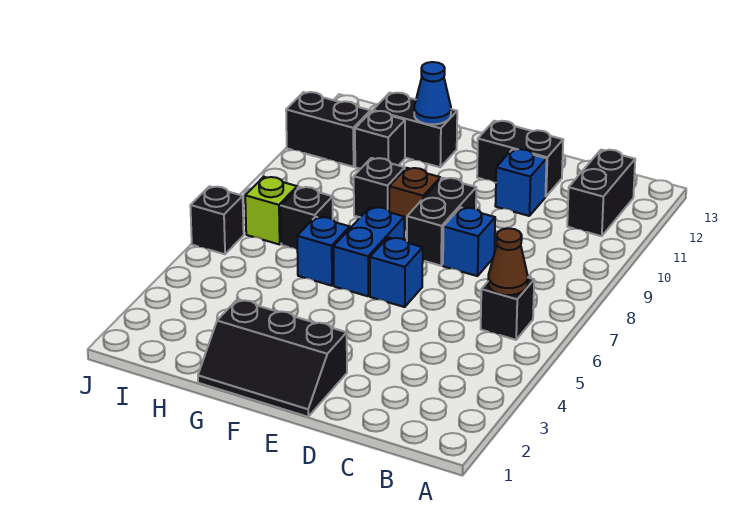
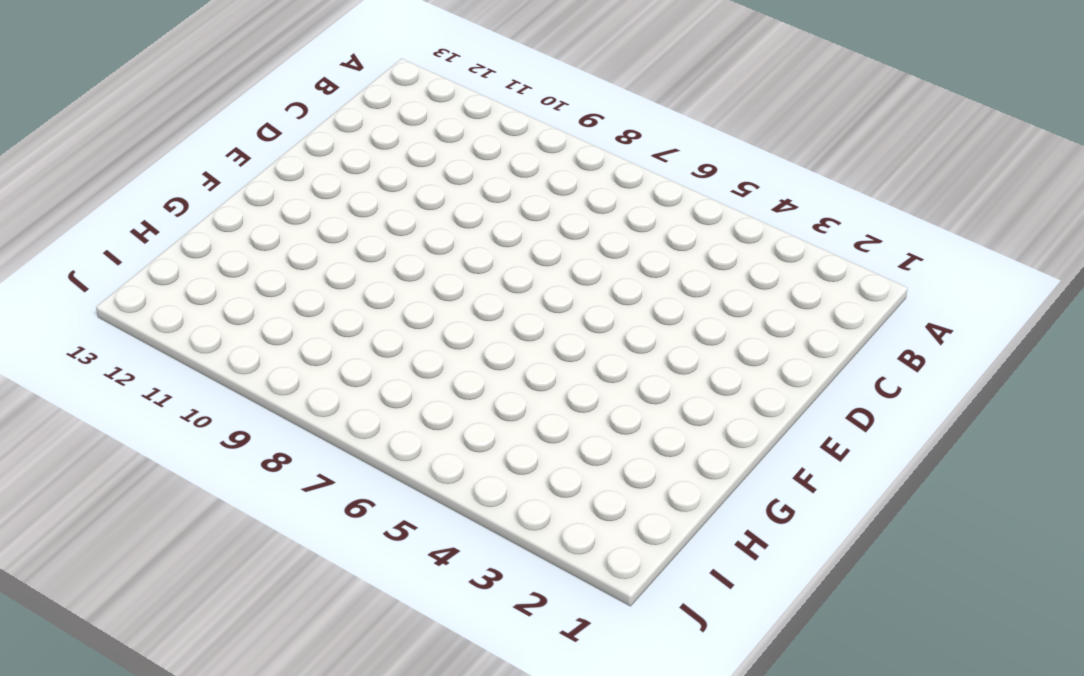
none -> black brick B6 level 1
none -> black brick B11:B12 level 1
none -> blue brick D8 level 1

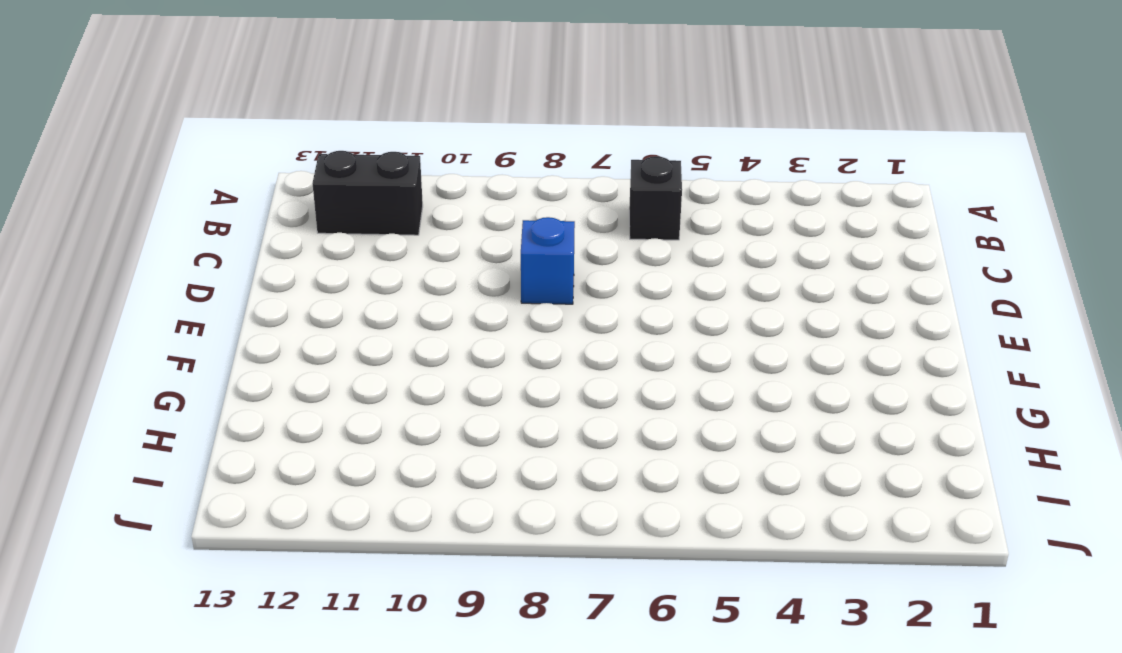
none -> blue brick D11 level 1
none -> black brick D12:E12 level 1
none -> black slope E1:G2 level 1 top 2

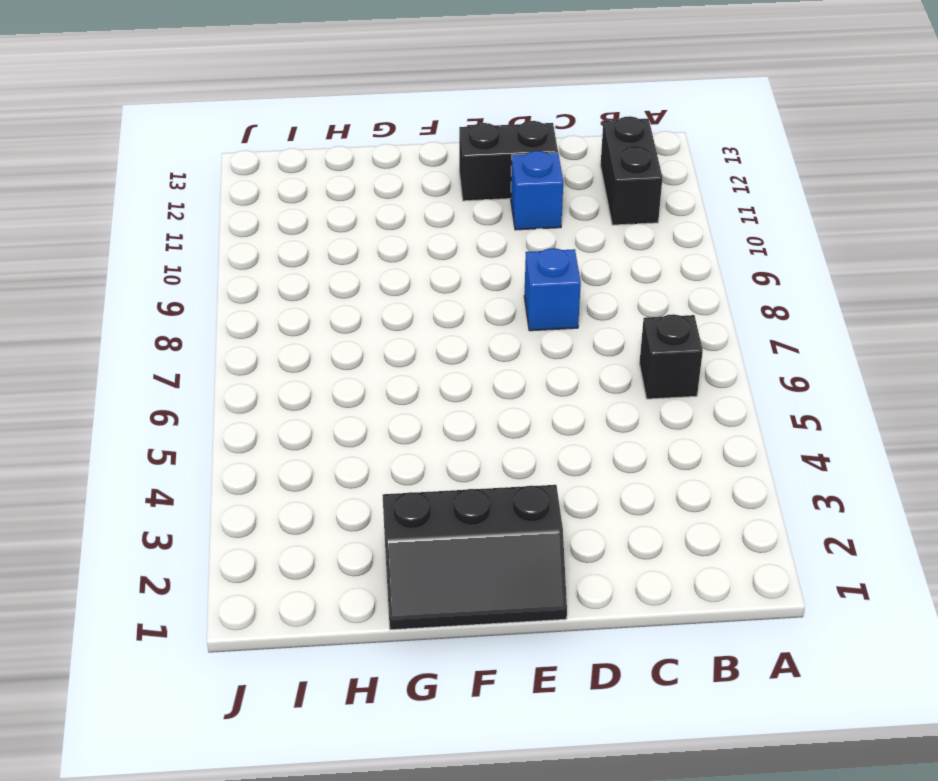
none -> blue brick E6 level 1
none -> black brick E8:E9 level 1
none -> blue brick F6:F7 level 1

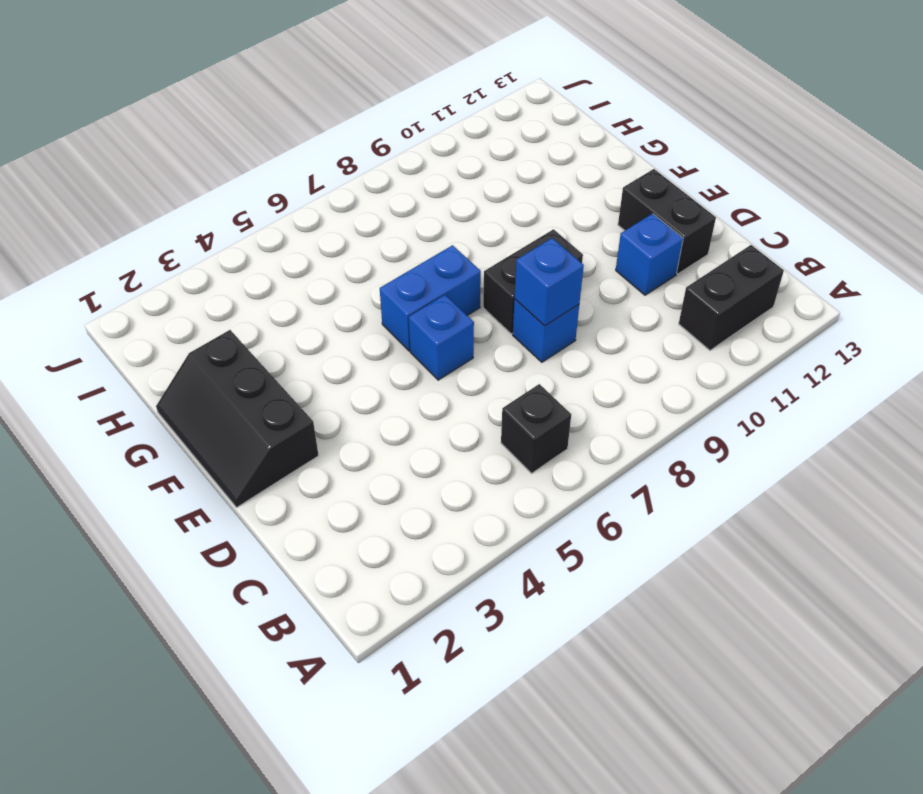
blue brick D8 level 2 -> blue brick G6 level 1
none -> brown brick F9 level 1
none -> black brick G9 level 1
none -> black brick G12:H12 level 1

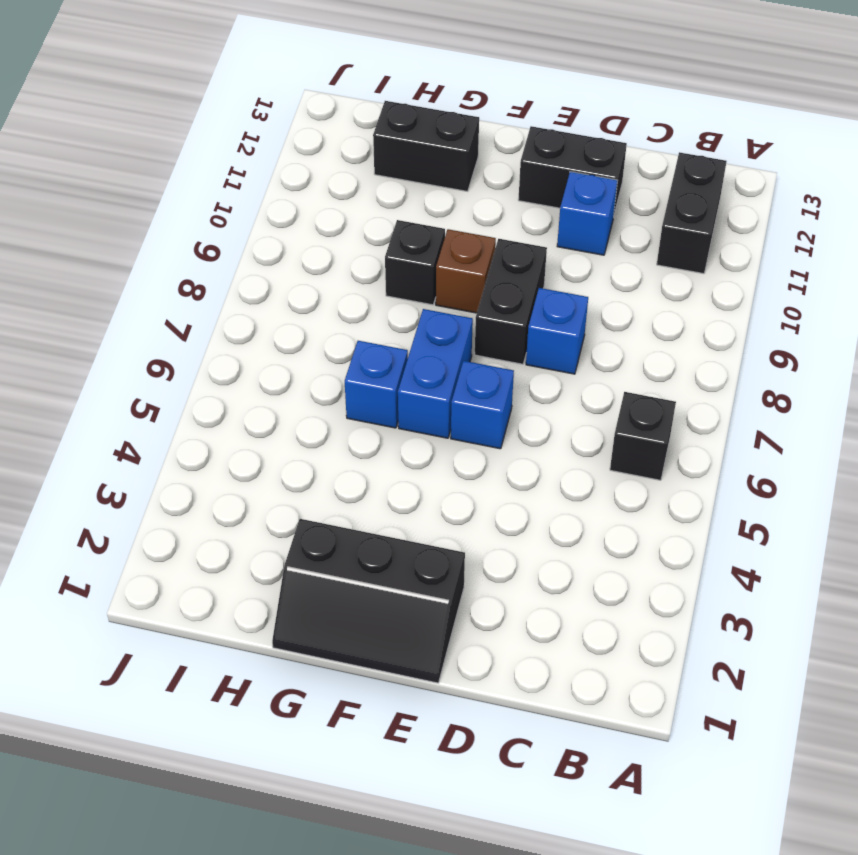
none -> black brick H7 level 1
none -> black brick H11 level 1
none -> lime brick I7 level 1

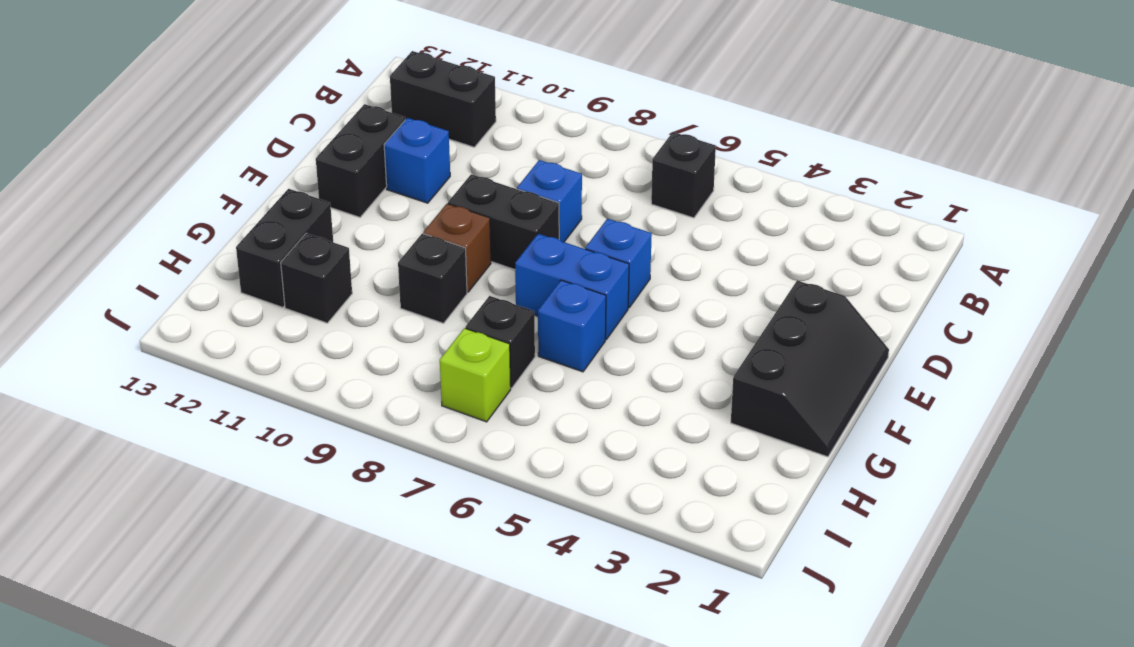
none -> black brick I11:J11 level 1
none -> black brick J6 level 1
none -> brown cone B6 level 2

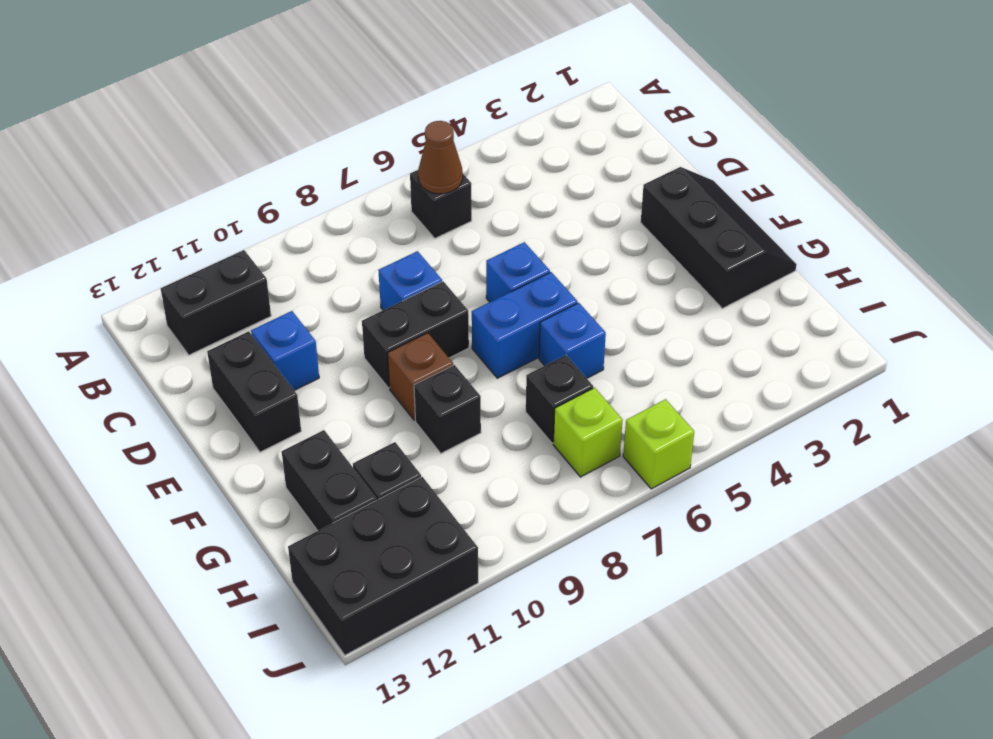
black brick I11:J13 level 1 -> black brick I11:J11 level 1
lime brick J6 level 1 -> black brick J6 level 1
none -> blue cone G12 level 2

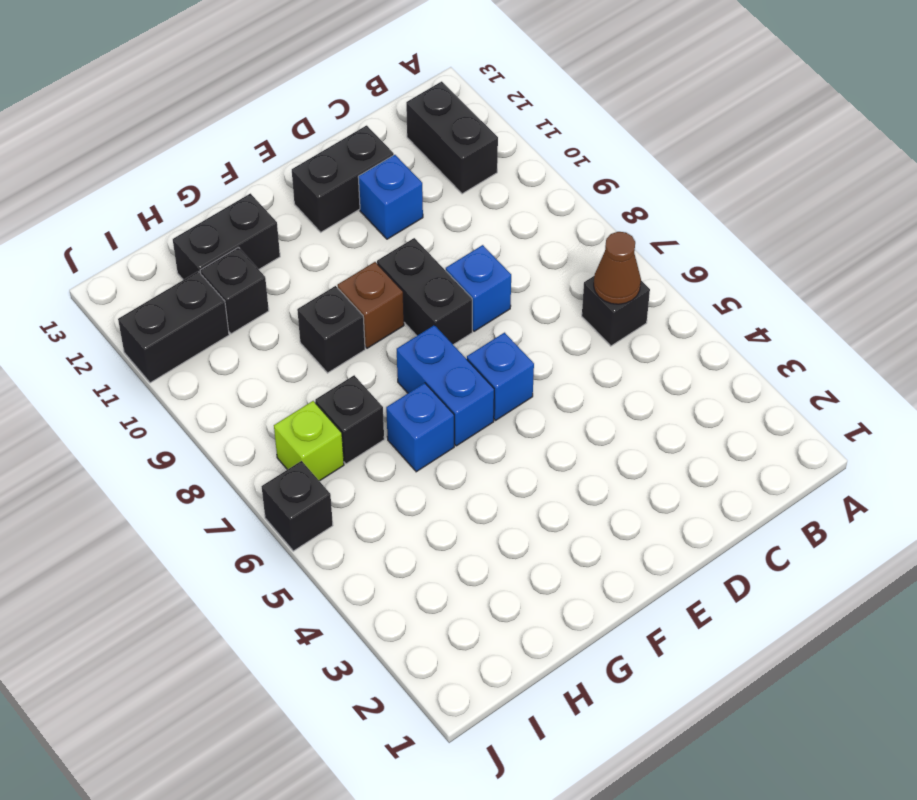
none -> black slope E1:G2 level 1 top 2
none -> blue cone G12 level 2

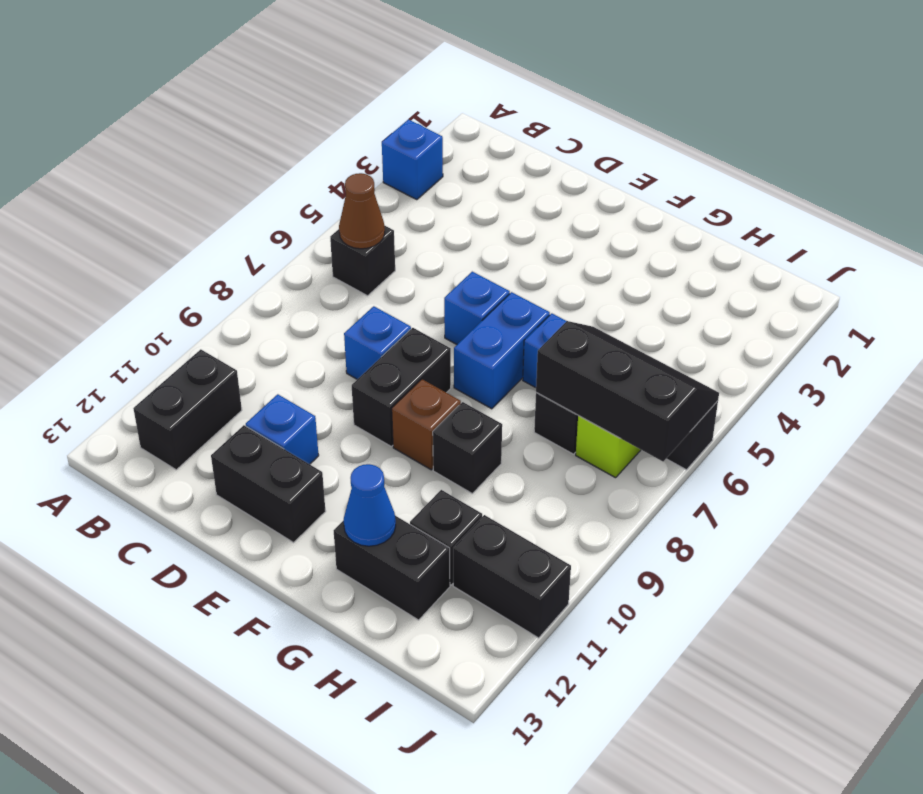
blue brick A3 level 1 -> none
black slope H6:J7 level 2 top 7 -> black slope E1:G2 level 1 top 2

